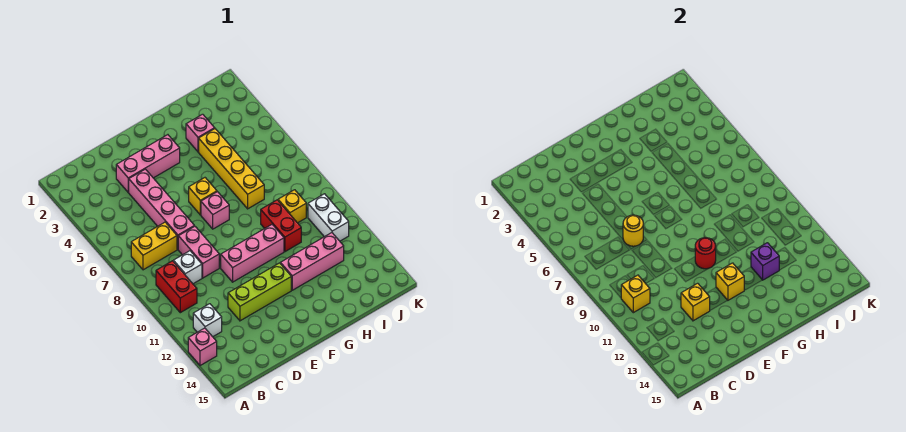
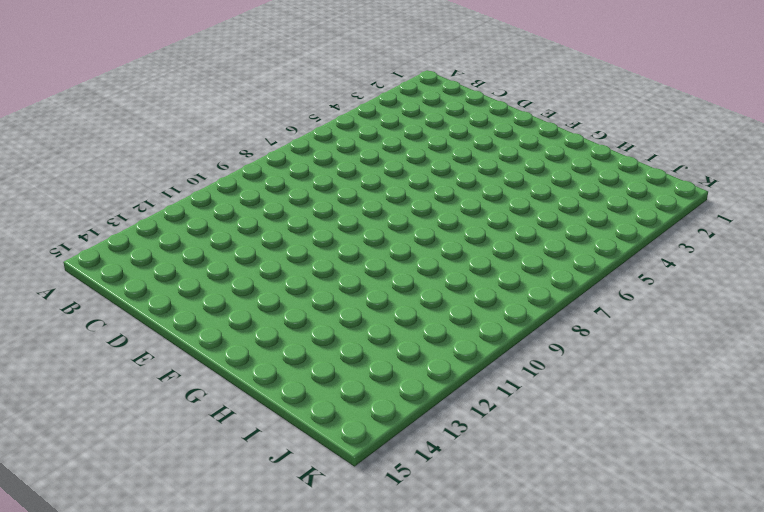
none -> pink brick A13 level 1
none -> yellow brick B7:C7 level 1
none -> red brick B9:B10 level 1

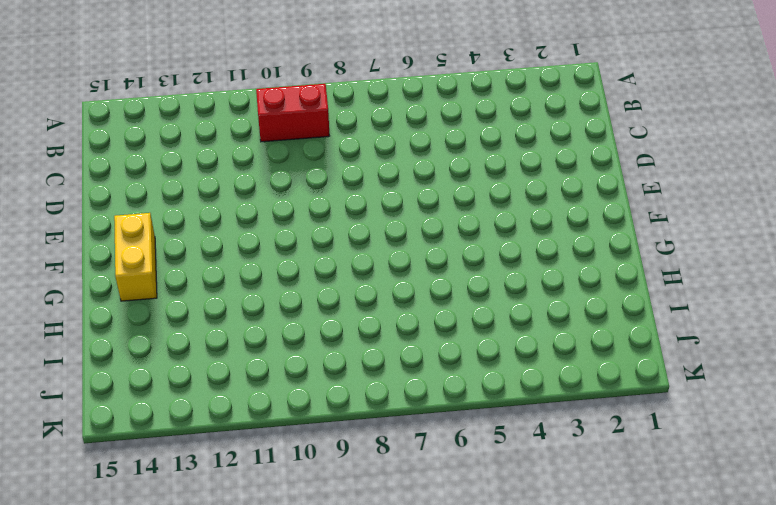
yellow brick F14:G14 level 1 -> yellow brick B7:C7 level 1
none -> pink brick A13 level 1
none -> white brick B12 level 1
none -> white brick C9 level 1

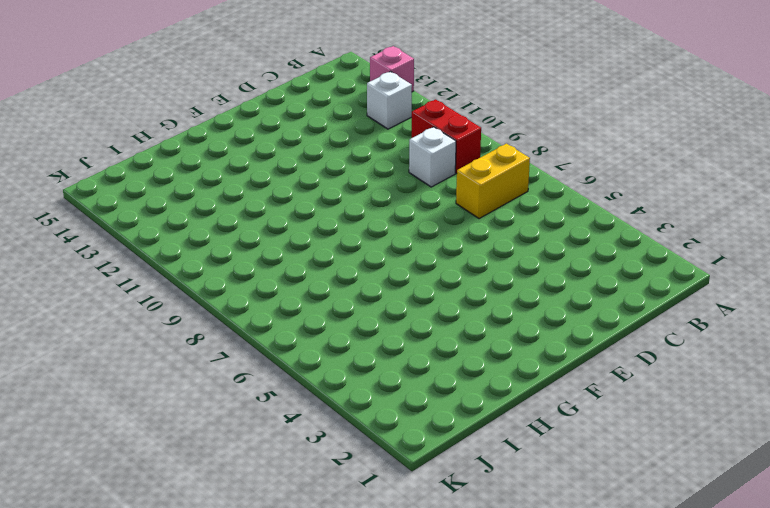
none -> pink brick D3:F3 level 1
none -> pink brick D4:D7 level 1
none -> pink brick D8:D9 level 1

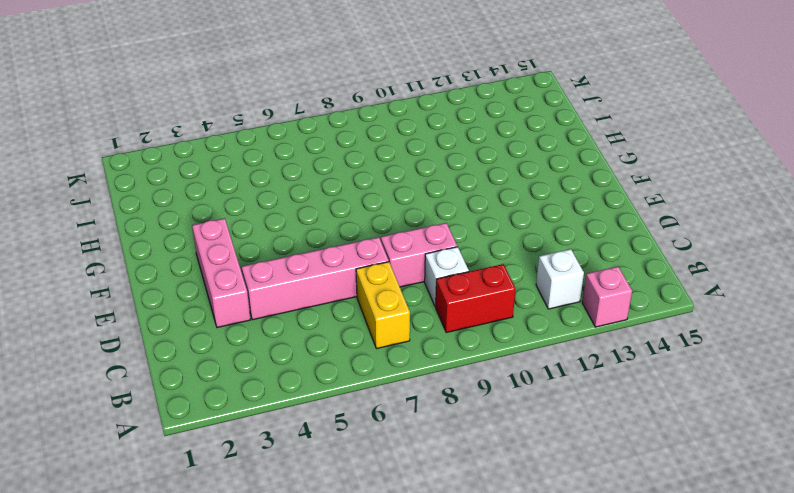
none -> lime brick D12:F12 level 1
none -> pink brick E10:G10 level 1
none -> yellow brick F6 level 1

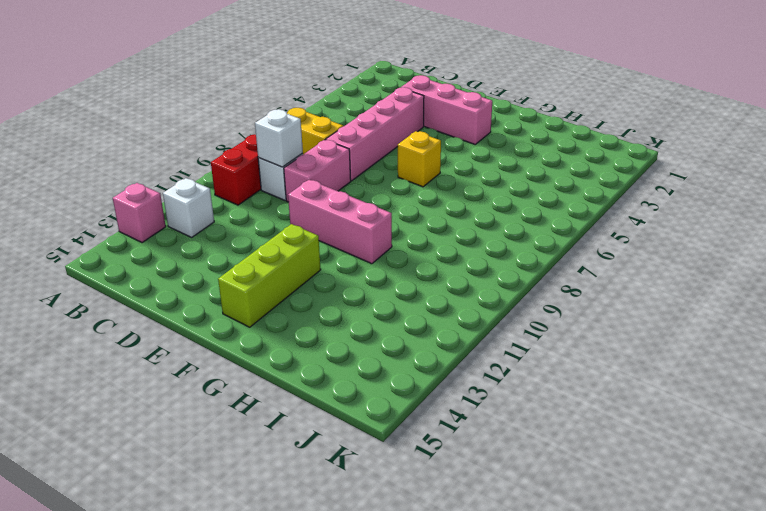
white brick C9 level 2 -> none
lime brick F12:F14 level 1 -> lime brick D12:F12 level 1
none -> pink brick F7 level 1
none -> pink brick G12:I12 level 1
none -> pink brick H3 level 1

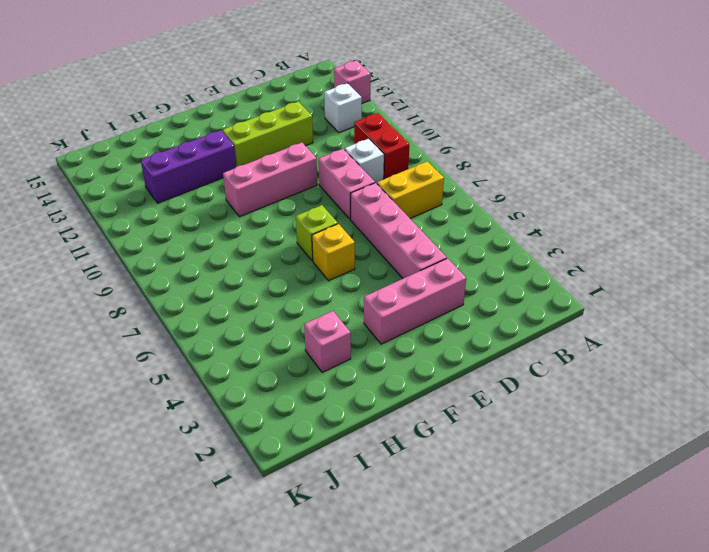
lime brick F7 level 1 -> pink brick F7 level 1
purple brick G12:I12 level 1 -> pink brick G12:I12 level 1
none -> yellow brick H4:H7 level 1
none -> red brick H9:H10 level 1
none -> yellow brick I9 level 1

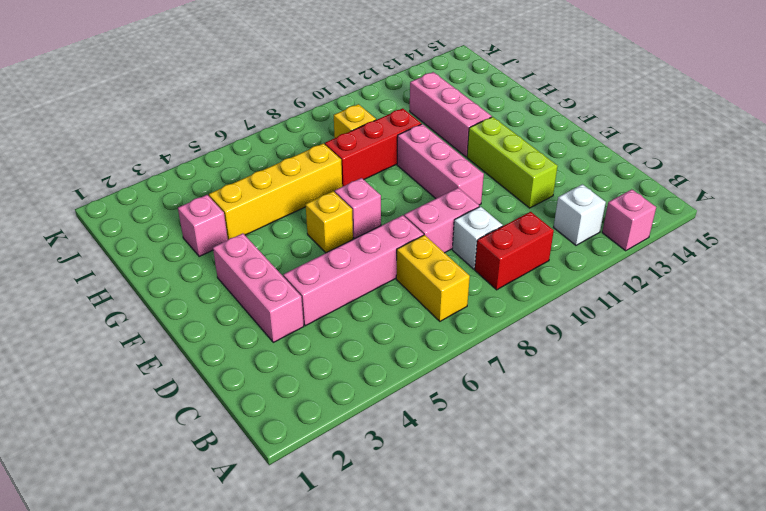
red brick H8:H10 level 1 -> red brick H9:H10 level 1
none -> white brick J10:J11 level 1
none -> yellow brick B10 level 2
none -> yellow round brick D7 level 2

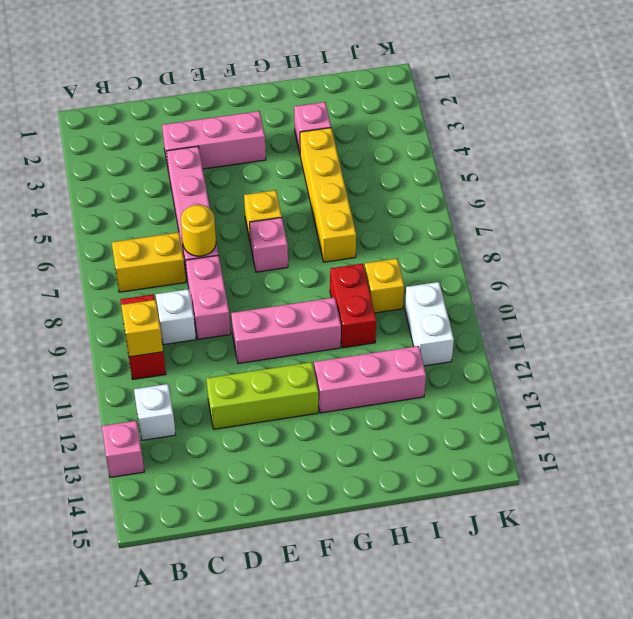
none -> yellow brick D12 level 2
none -> red round brick F10 level 2
none -> yellow brick F12 level 2

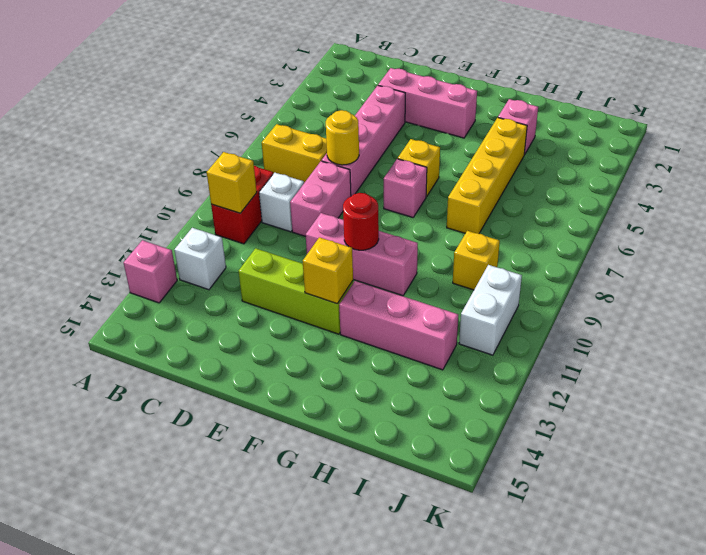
none -> red brick H9:H10 level 1
none -> yellow brick D12 level 2
none -> purple brick H12 level 2

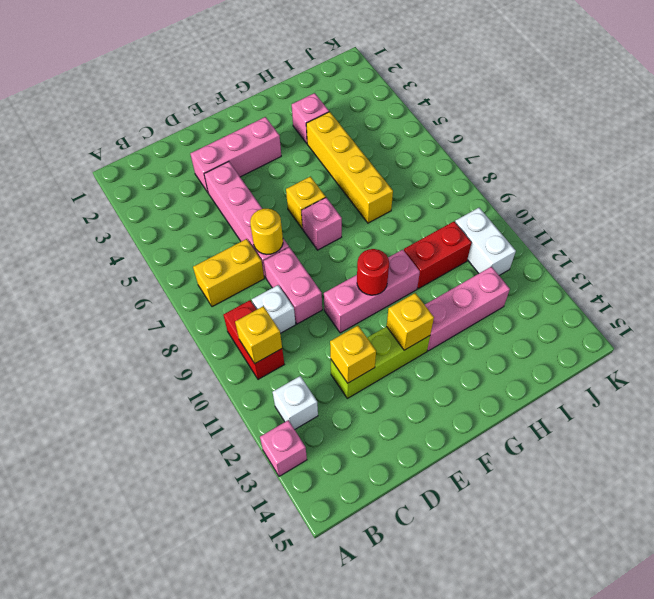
red brick H10:I10 level 1 -> red brick H9:H10 level 1
none -> yellow brick I9 level 1
none -> purple brick H12 level 2

